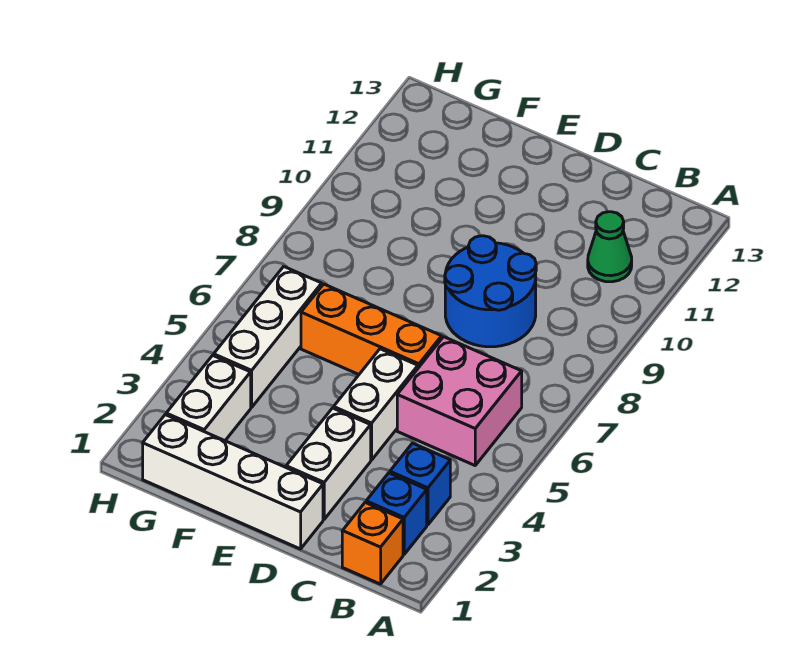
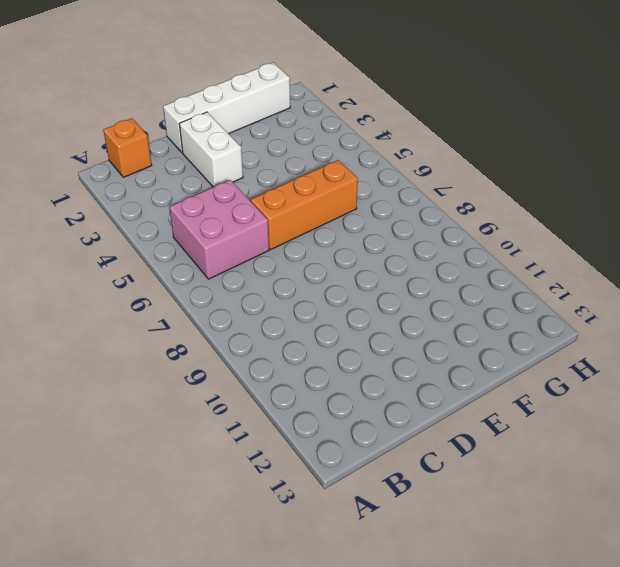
none -> blue brick B2 level 1
none -> blue brick B3 level 1
none -> green cone B11 level 1

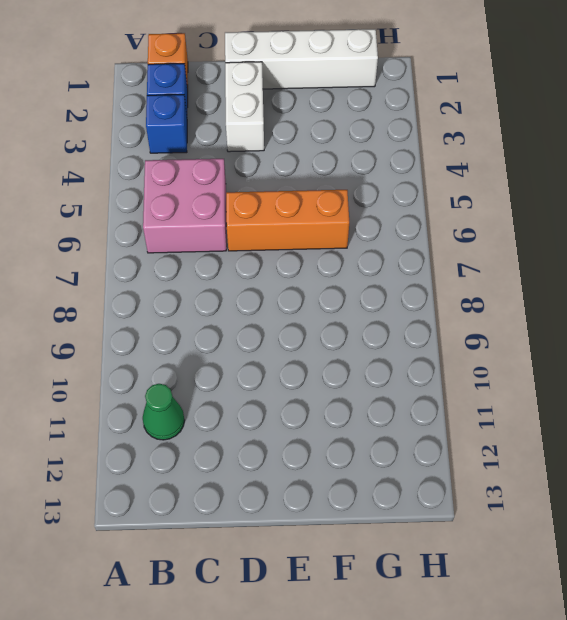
none -> blue round brick C8:D9 level 1
none -> white brick D4:D5 level 1
none -> white brick G2:G3 level 1

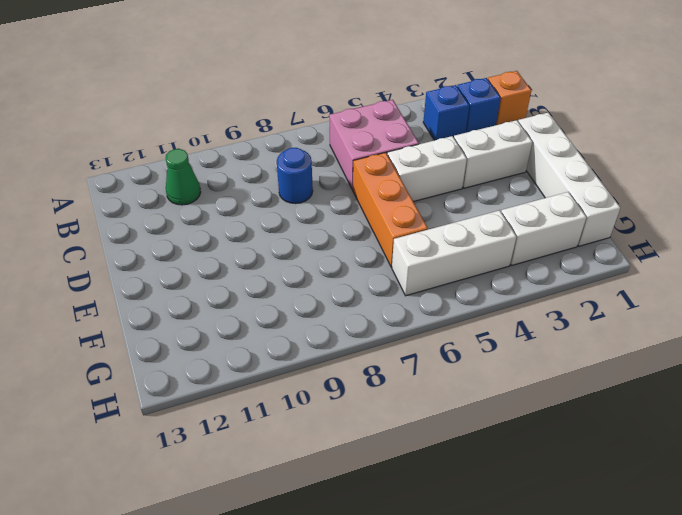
blue round brick C8 level 1 -> blue round brick C8:D9 level 1

